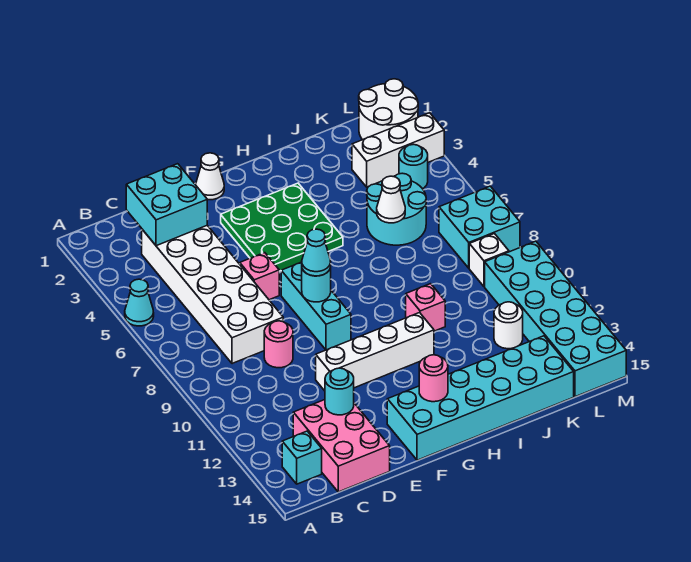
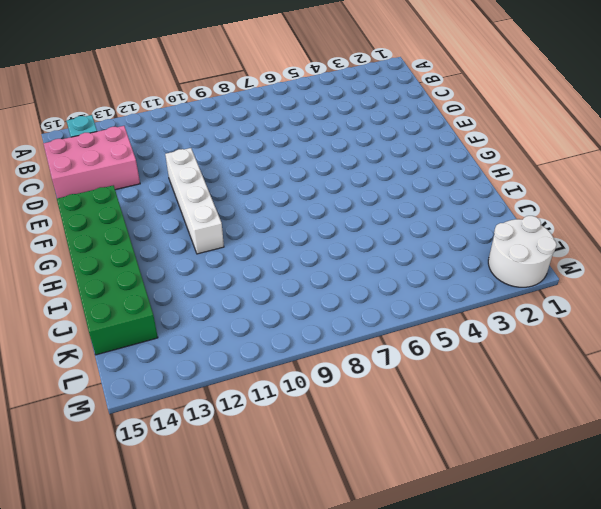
green brick F14:K15 level 1 -> cyan brick F14:K15 level 1
none -> cyan cone A5 level 1
none -> white brick C3:D8 level 1
none -> pink round brick D9 level 1

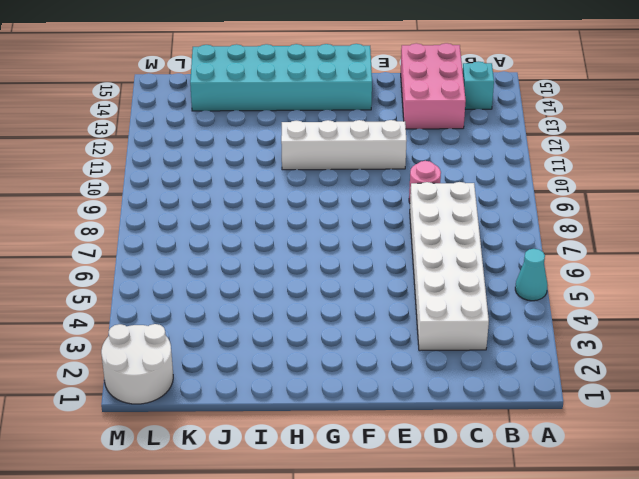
none -> pink brick E6 level 1
none -> white cone F1 level 1
none -> green plate F3:H5 level 1

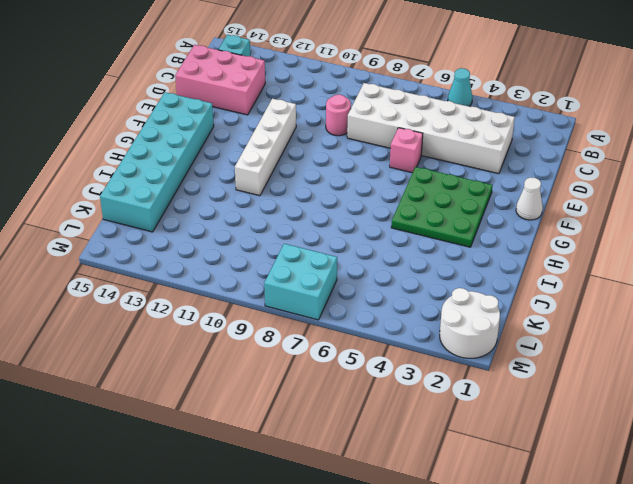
none -> cyan brick F7:F9 level 1
none -> pink brick I10 level 1
none -> cyan round brick J5:K6 level 1

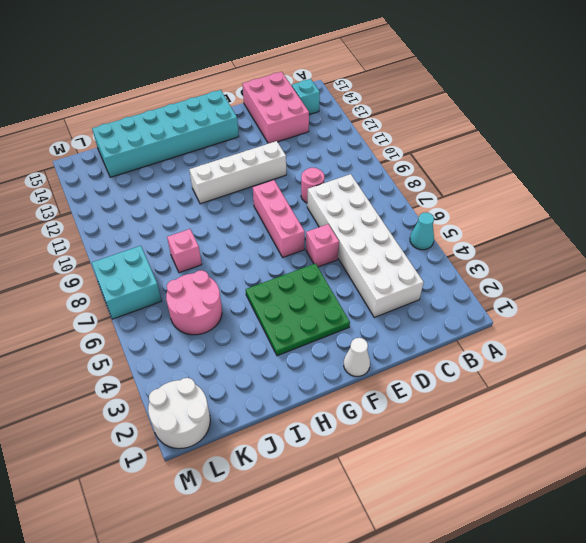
pink brick F7:F9 level 1 -> cyan brick F7:F9 level 1
pink round brick J5:K6 level 1 -> cyan round brick J5:K6 level 1
pink brick J8 level 1 -> pink brick I10 level 1
none -> white brick K3:M3 level 1
none -> white round brick K12 level 1
none -> cyan round brick L4 level 1

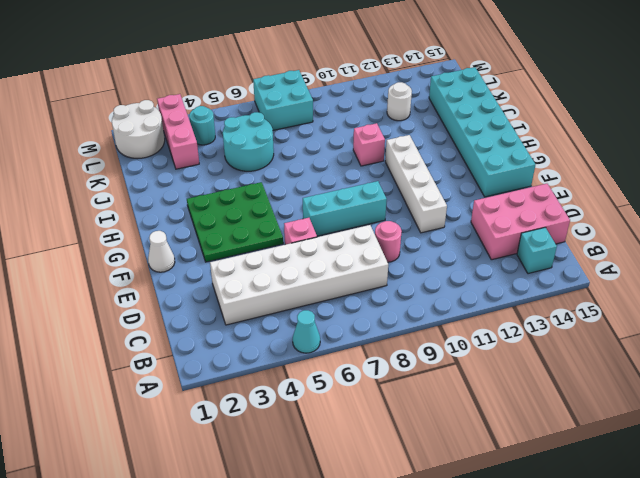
pink brick K3:M3 level 1 -> white brick K3:M3 level 1
none -> white brick L9 level 1
none -> cyan brick L10:M15 level 1
none -> cyan brick C2:D3 level 2

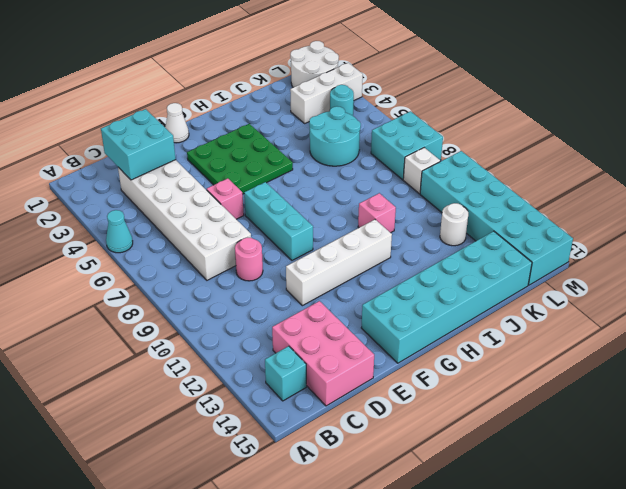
none -> cyan round brick D13 level 2
none -> cyan round brick F8 level 2
none -> pink round brick G14 level 2

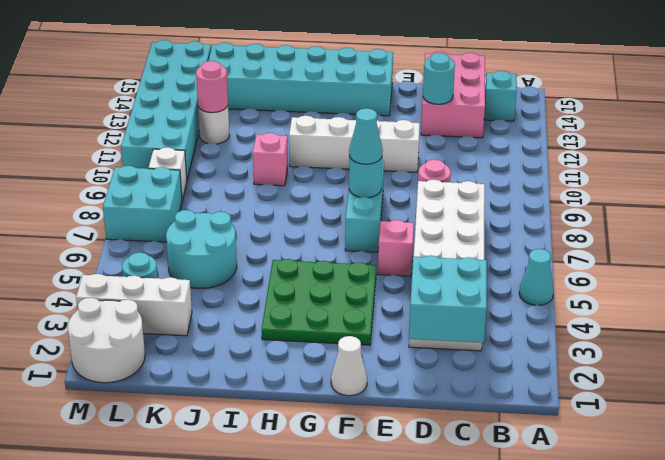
pink round brick K12 level 2 -> pink round brick G14 level 2
none -> white cone J6 level 2

